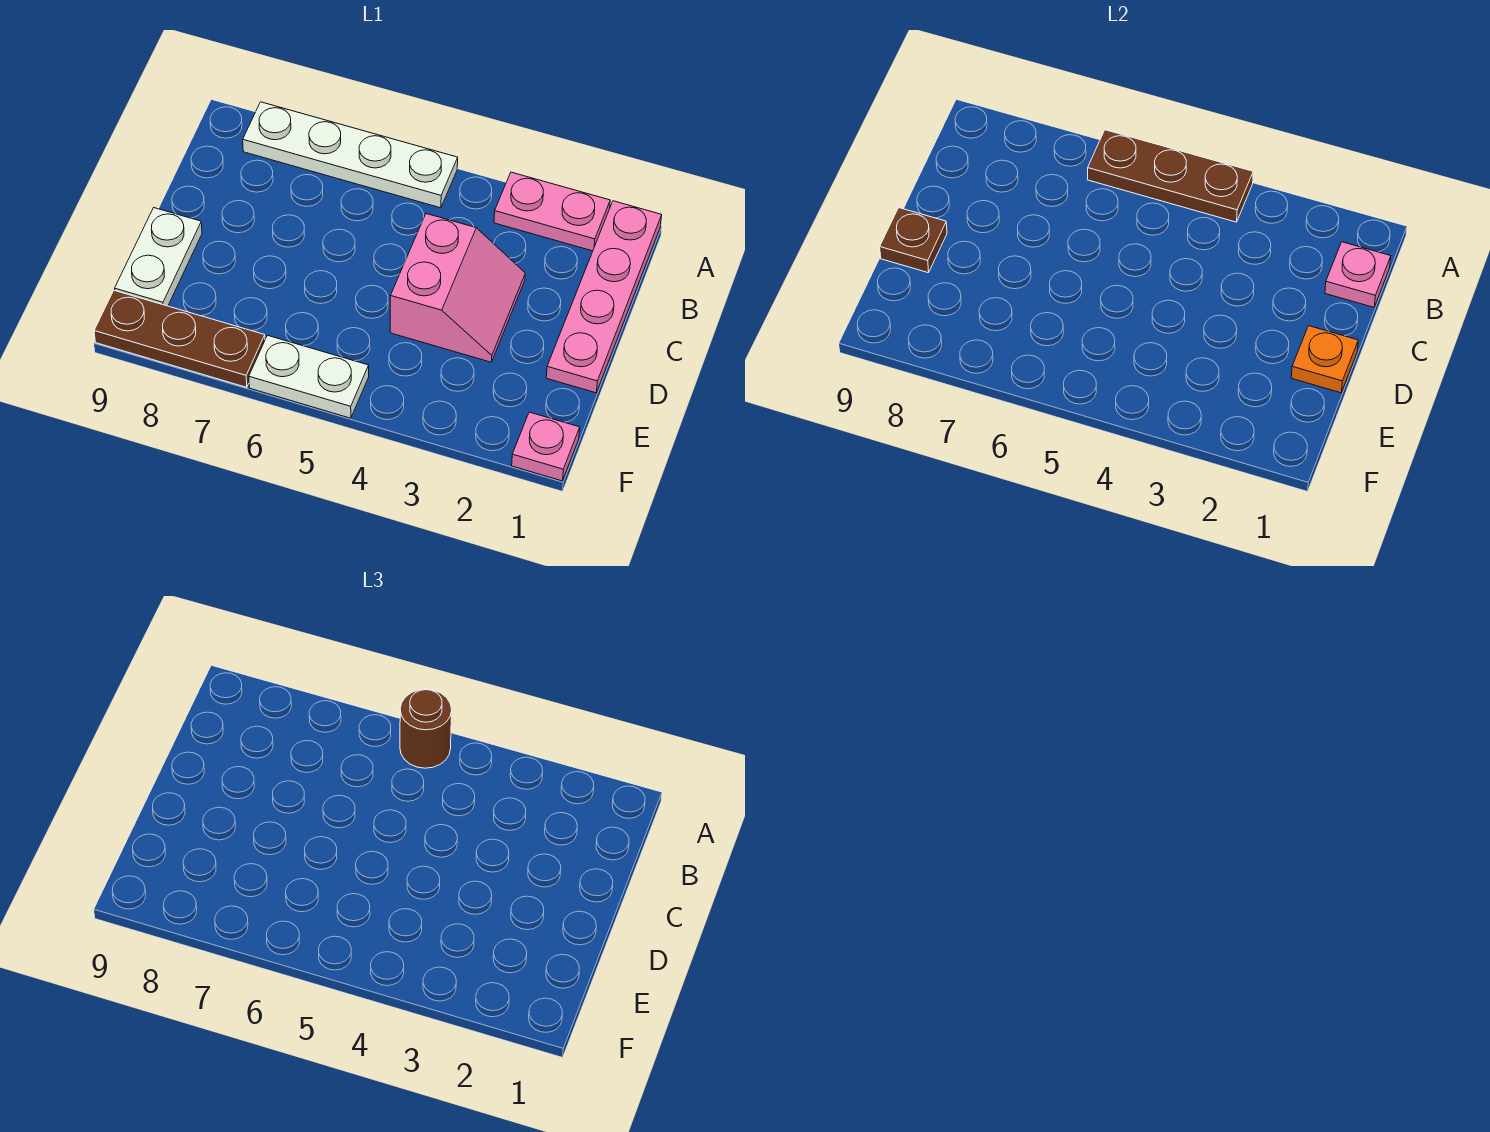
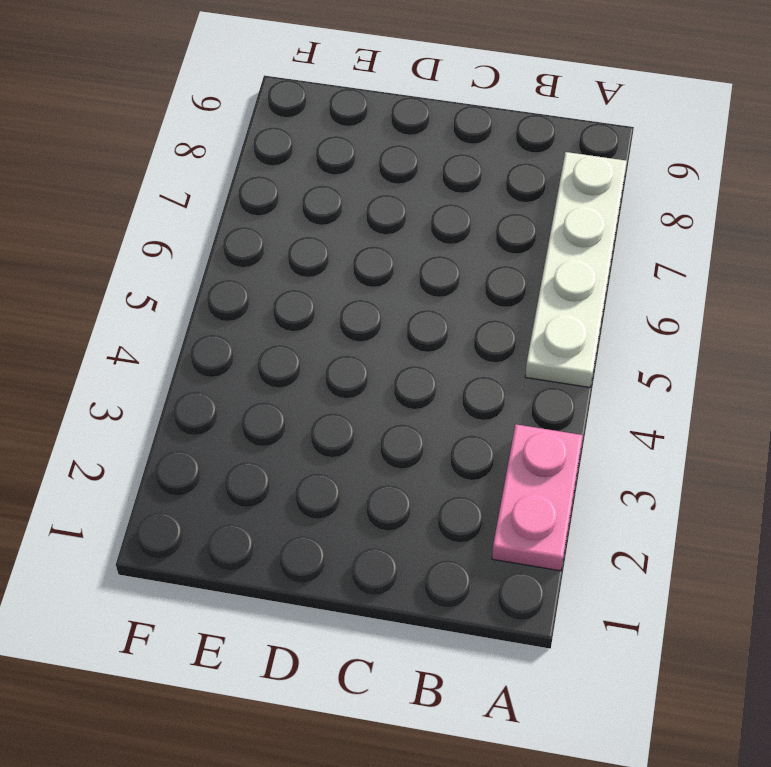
none -> pink plate A1:D1 level 1
none -> pink slope C3:D4 level 1 top 4
none -> white plate D9:E9 level 1

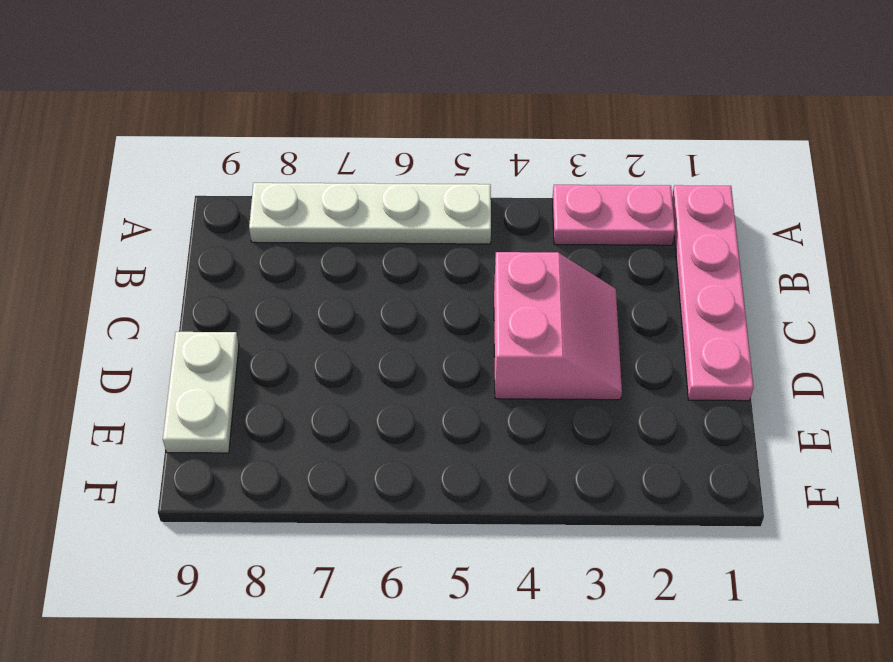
none -> pink plate F1 level 1
none -> white plate F5:F6 level 1
none -> brown plate F7:F9 level 1

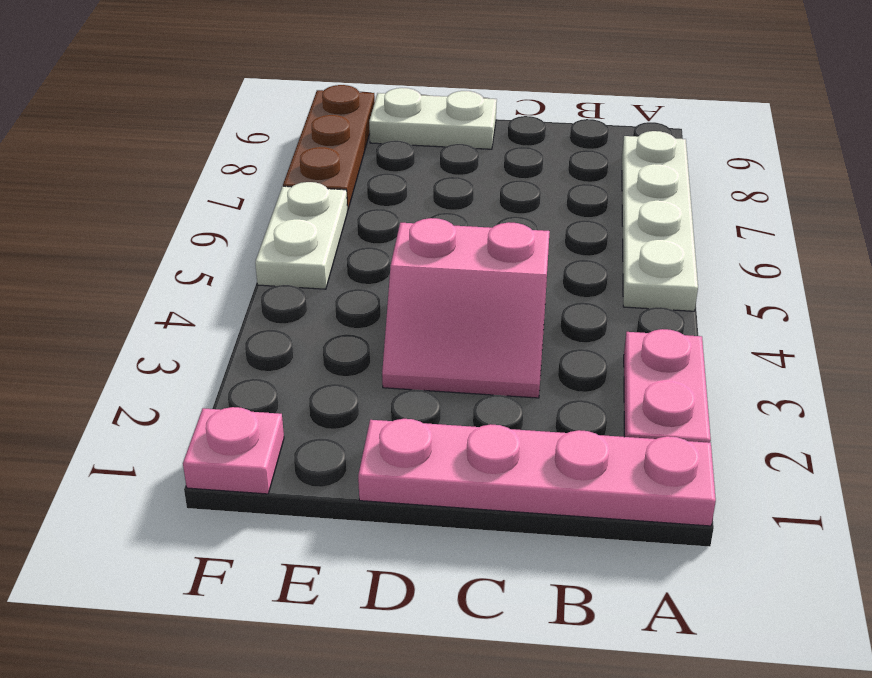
none -> brown plate A4:A6 level 2
none -> pink plate B1 level 2
none -> orange plate D1 level 2

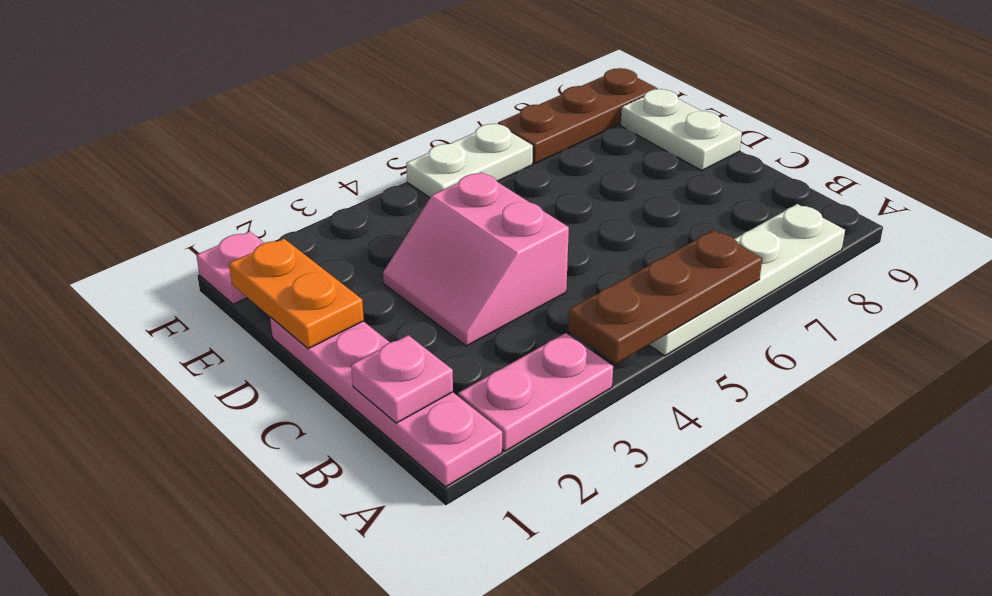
orange plate D1:E1 level 2 -> orange plate D1 level 2
none -> brown plate D9 level 2
none -> brown round brick A5 level 3

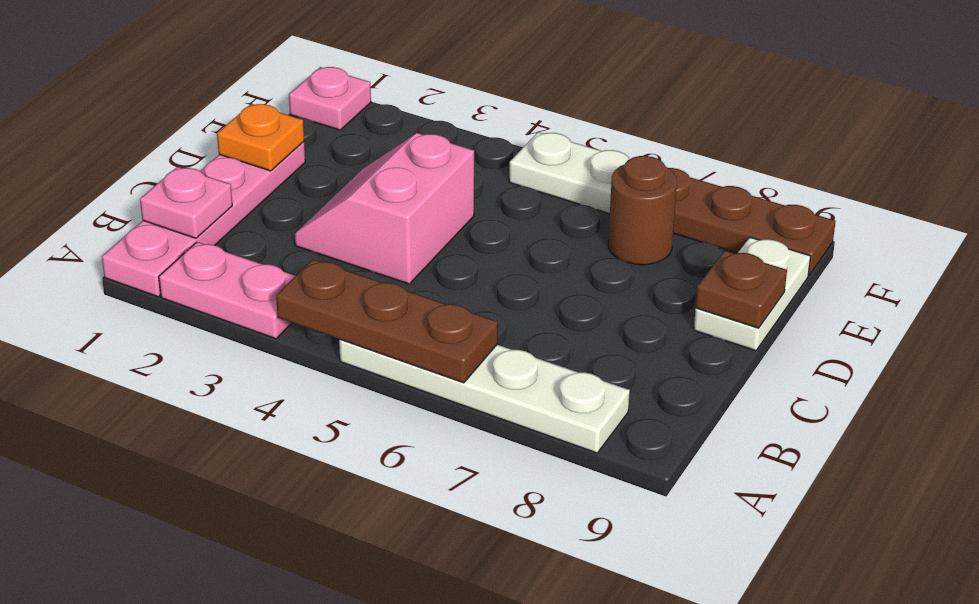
brown round brick E7 level 1 -> brown round brick A5 level 3

